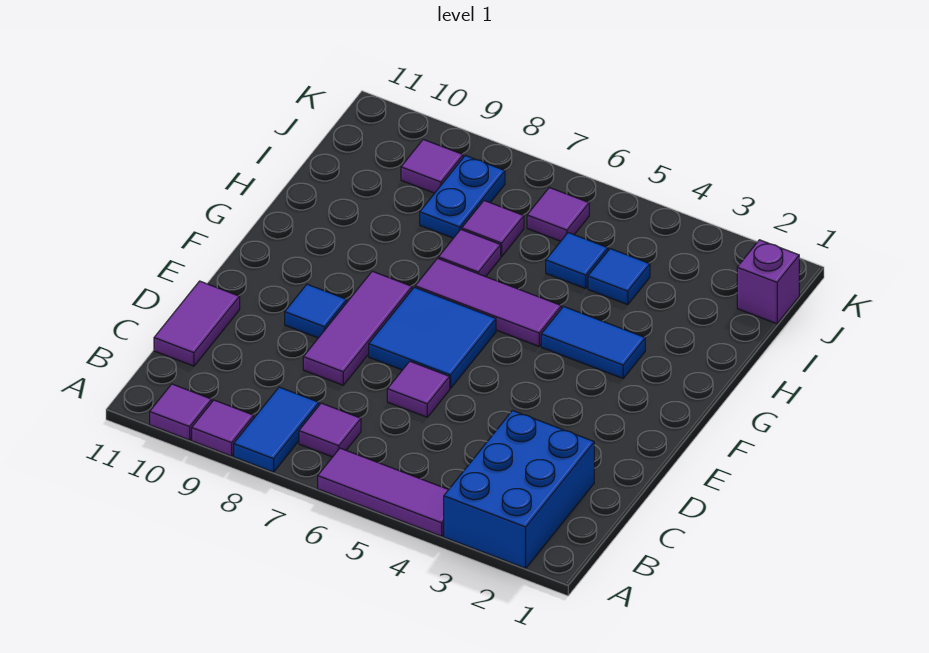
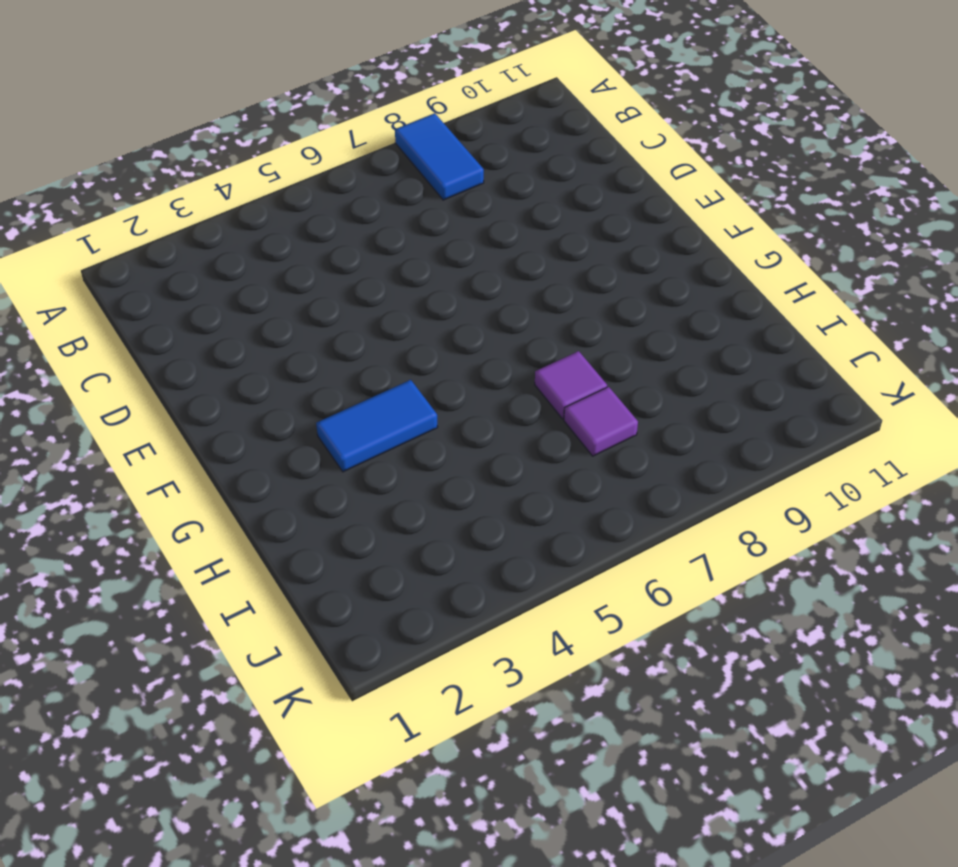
none -> blue brick A2:C3 level 1
none -> purple tile A4:A6 level 1
none -> purple tile A9 level 1

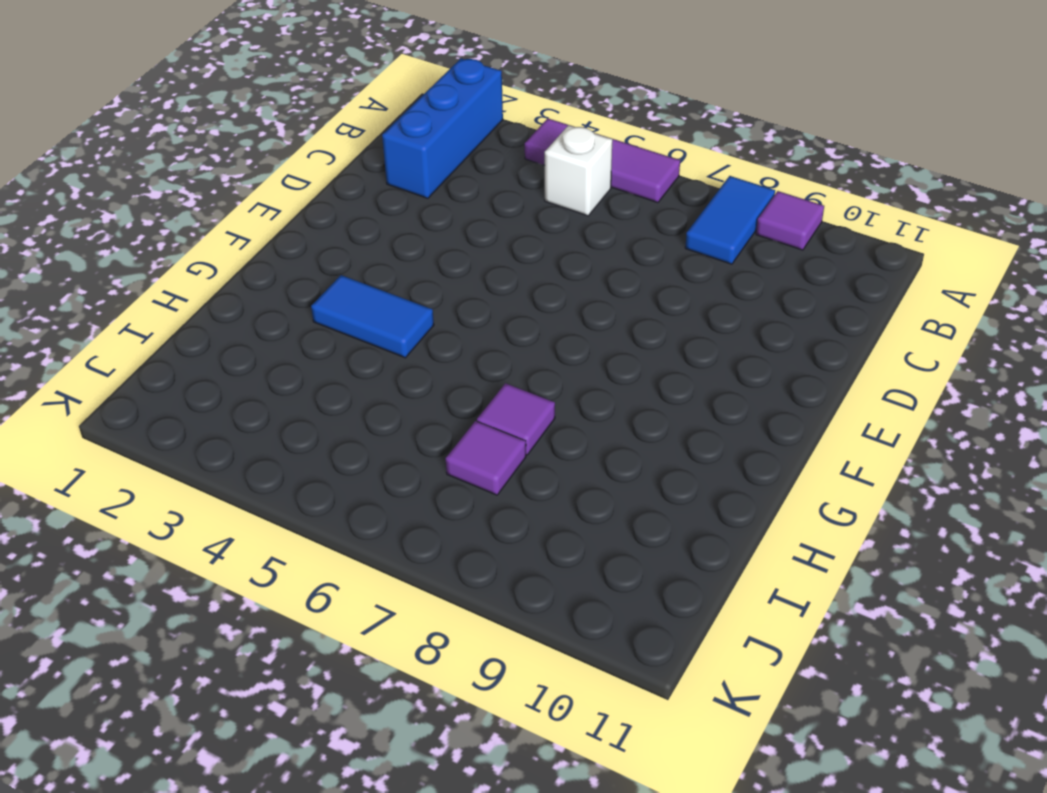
blue brick A2:C2 level 1 -> blue brick A2:C3 level 1
white brick B5 level 1 -> none
none -> purple tile A10 level 1
none -> purple tile B7 level 1
none -> purple tile C11:D11 level 1

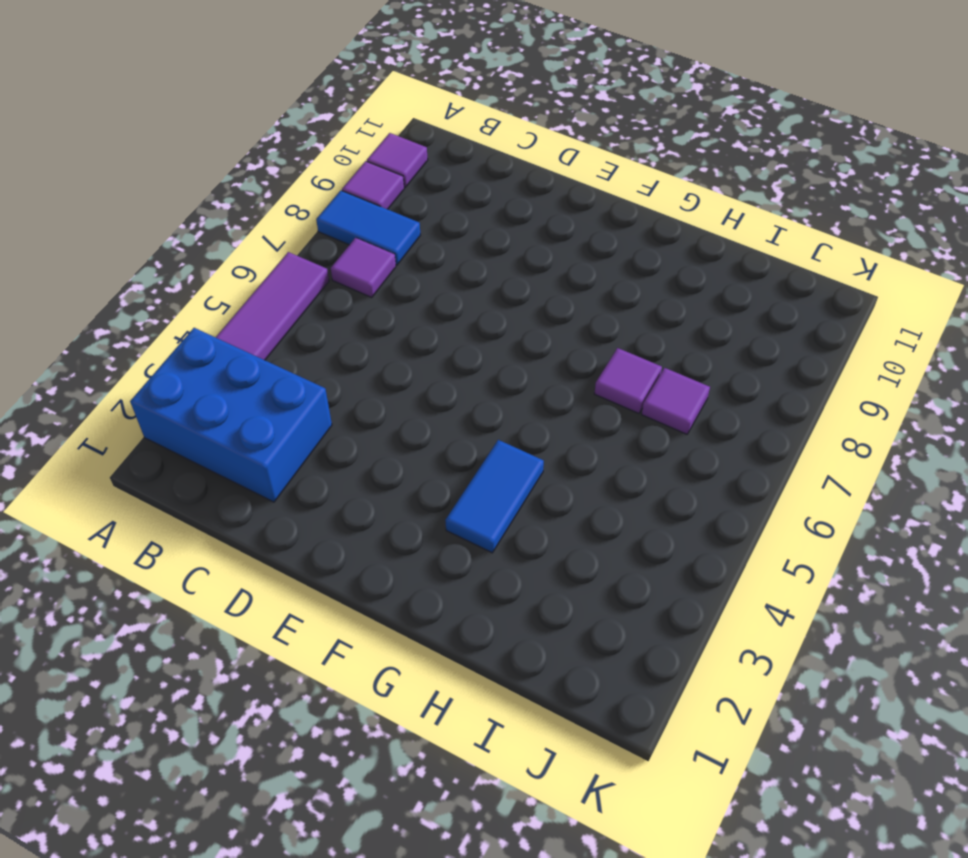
none -> purple tile C11:D11 level 1
none -> purple tile D6 level 1
none -> purple tile D8:F8 level 1

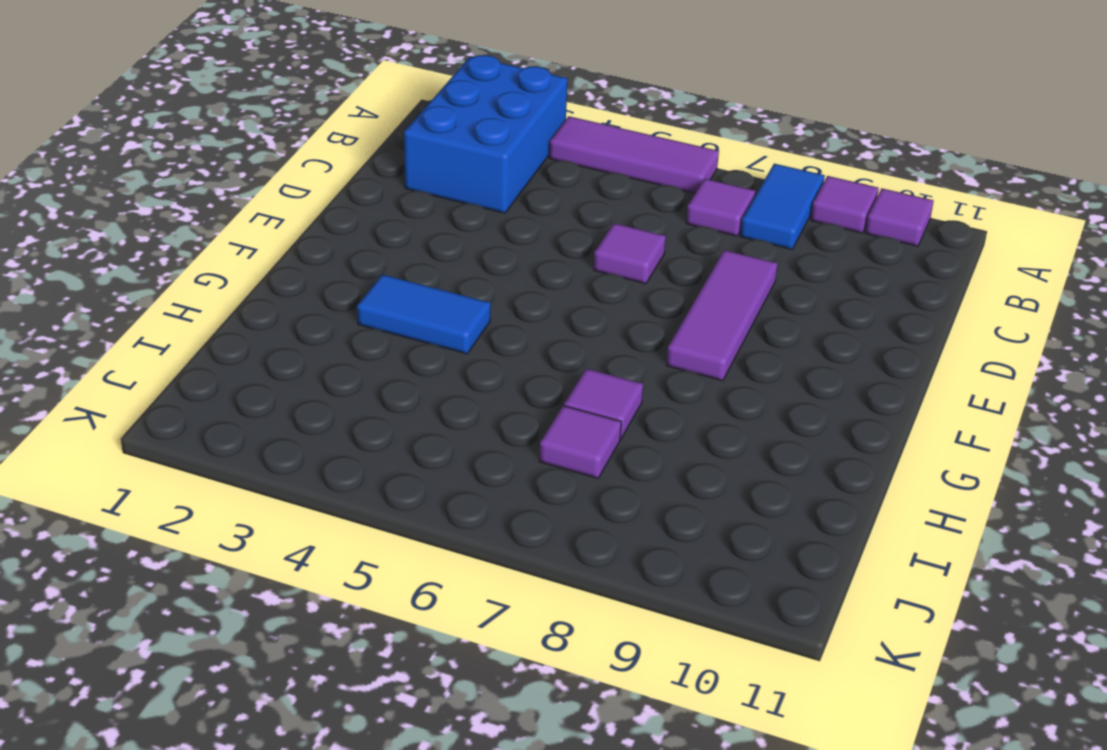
none -> purple tile C11:D11 level 1
none -> blue tile E6:F7 level 1
none -> blue tile E9 level 1

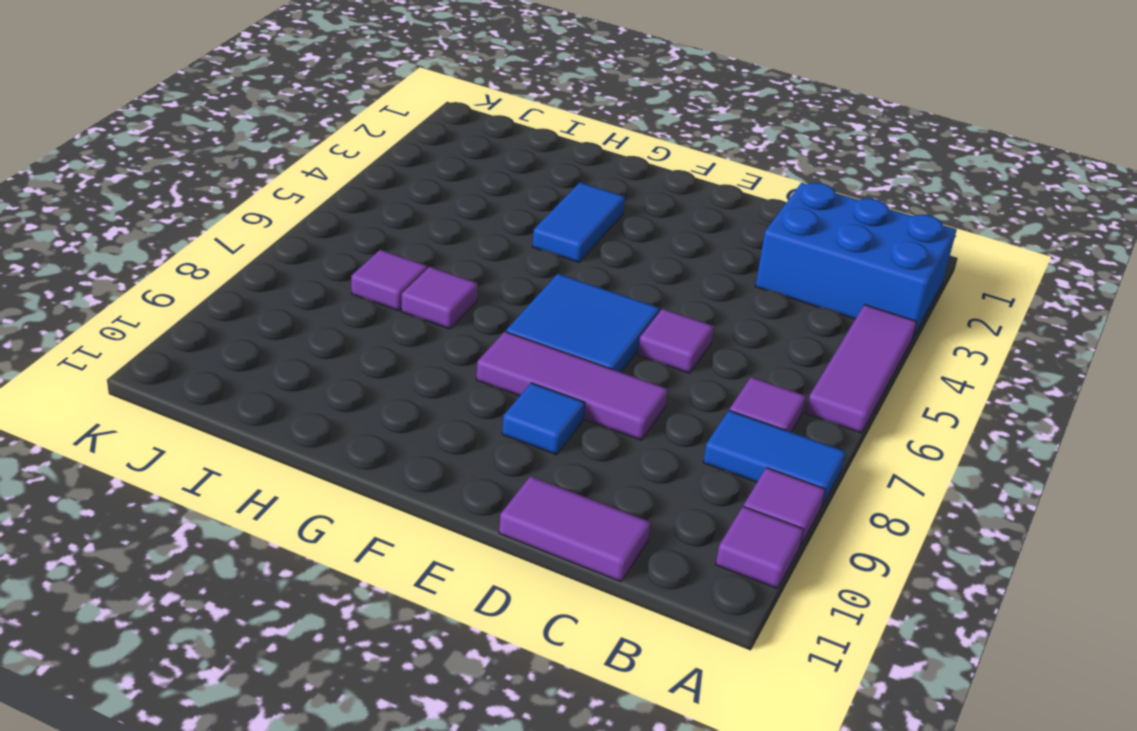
none -> purple tile G5:G7 level 1
none -> blue tile I4 level 1
none -> blue tile I5 level 1

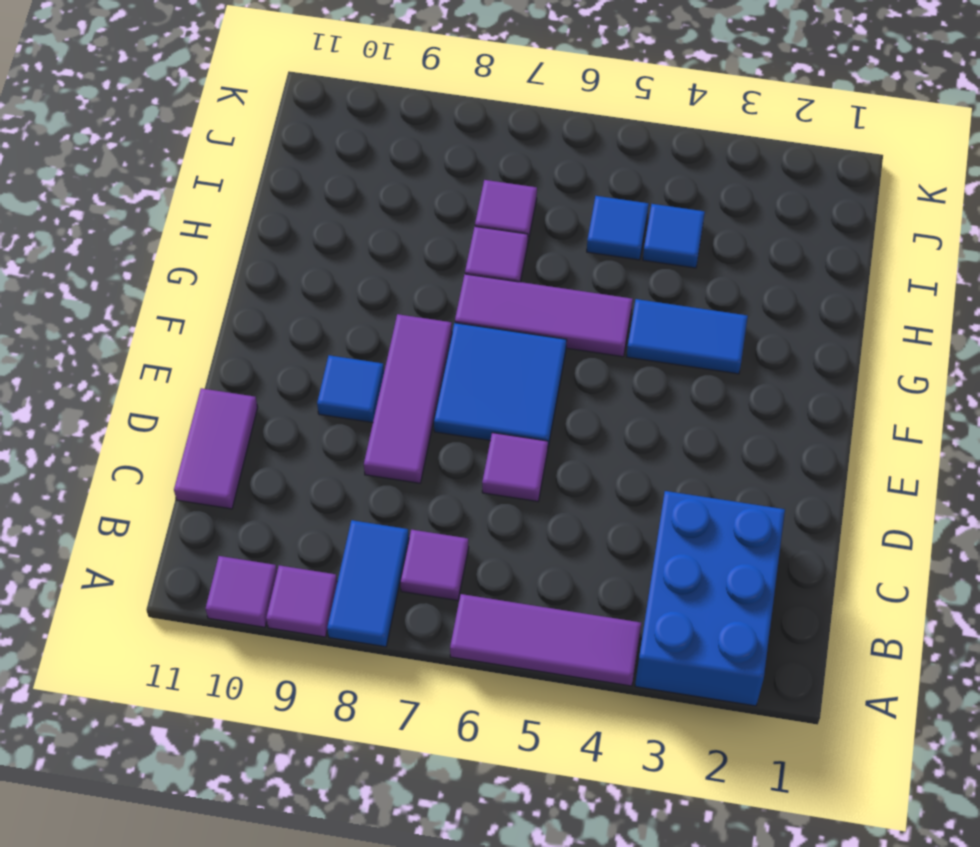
none -> blue plate I8:J8 level 1
none -> purple brick J1 level 1
none -> purple tile J6 level 1

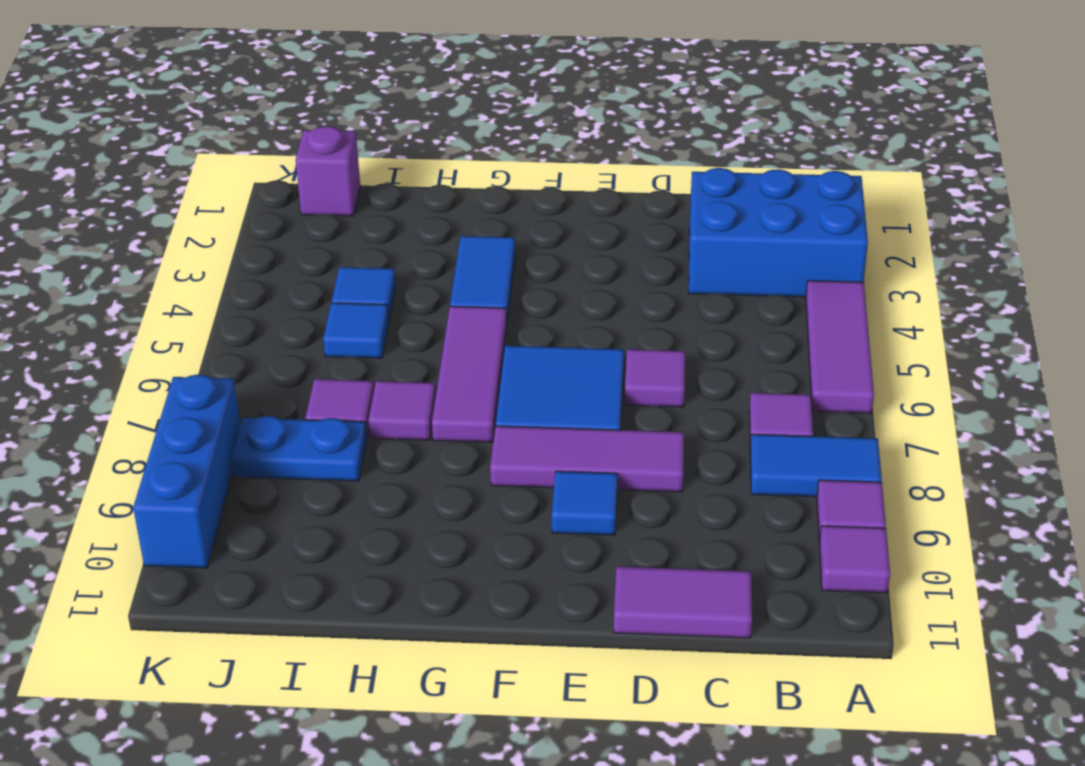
blue brick K8:K10 level 1 -> none
none -> purple tile J6 level 1
none -> purple tile J9 level 1

